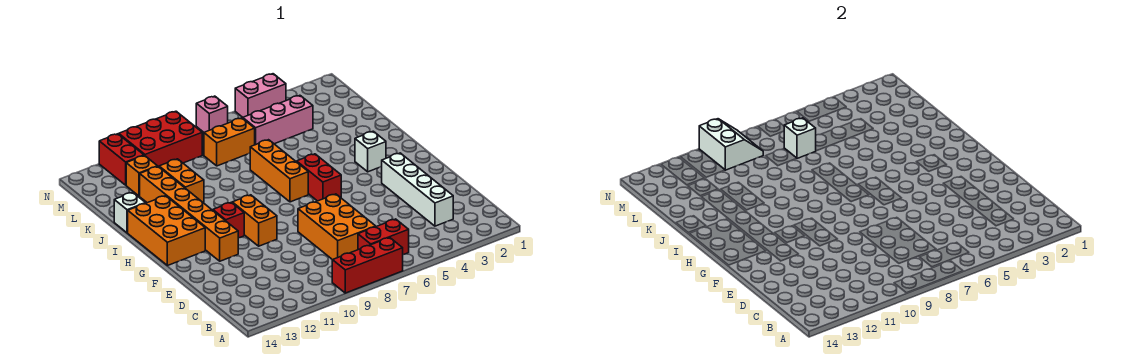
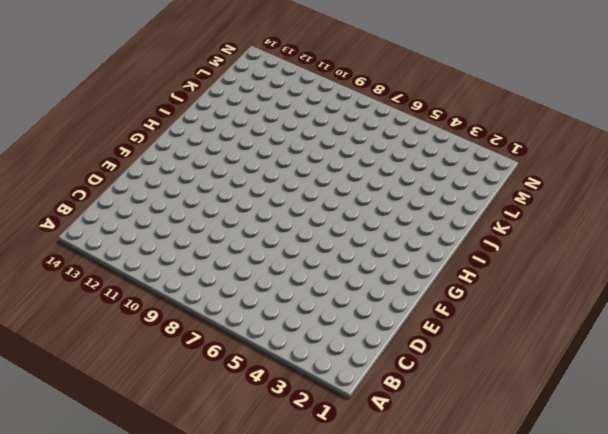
none -> red brick A7:A9 level 1
none -> red brick B6:B7 level 1
none -> white brick C3:F3 level 1

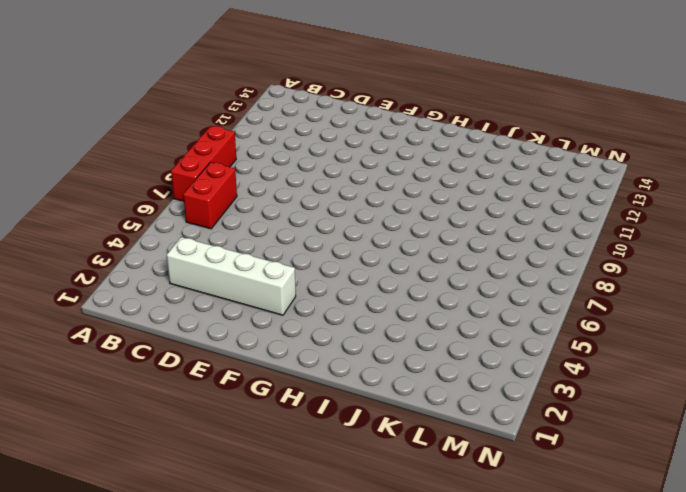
none -> orange brick C7:E8 level 1
none -> orange brick F10:G10 level 1
none -> orange brick F12:K12 level 1

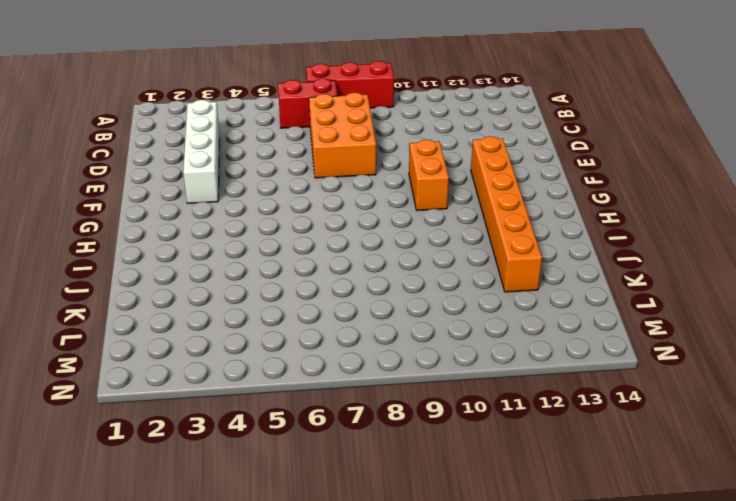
none -> red brick G6:H6 level 1
none -> red brick G11 level 1
none -> orange brick G13:I14 level 1

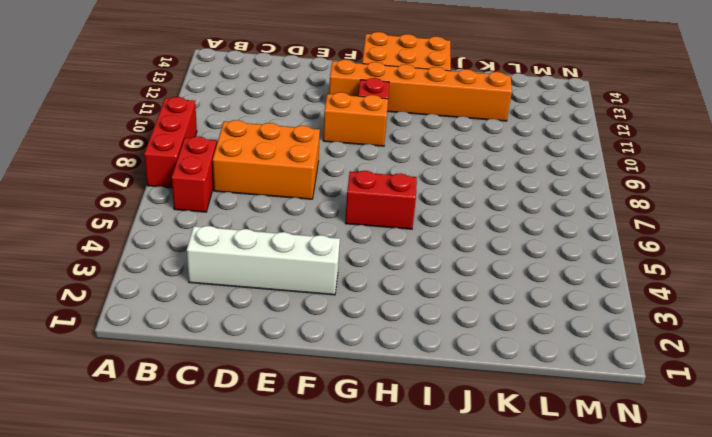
none -> white brick H3 level 1
none -> orange brick H7:J7 level 1
none -> orange brick J11:K11 level 1

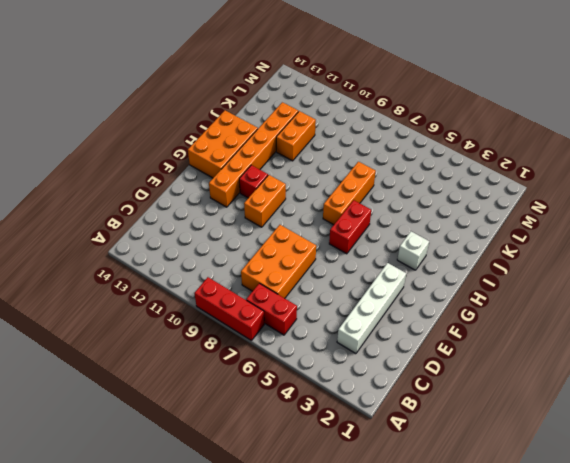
none -> white brick J14 level 1
none -> pink brick L4:L6 level 1
none -> orange brick L7:L8 level 1

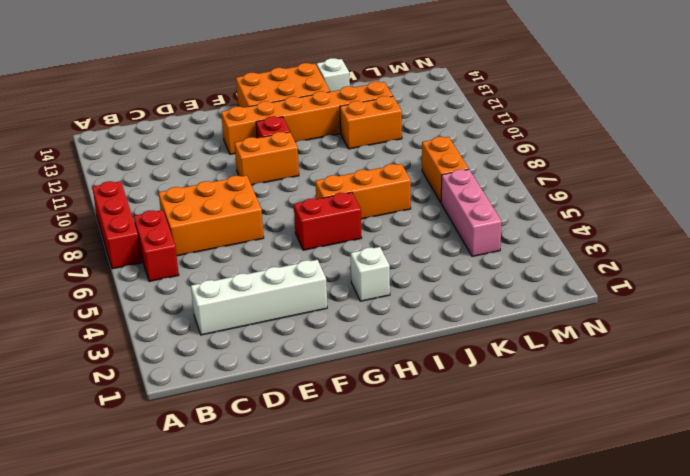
none -> orange brick L12 level 1
none -> red brick M9:N11 level 1
none -> red brick M12:N12 level 1

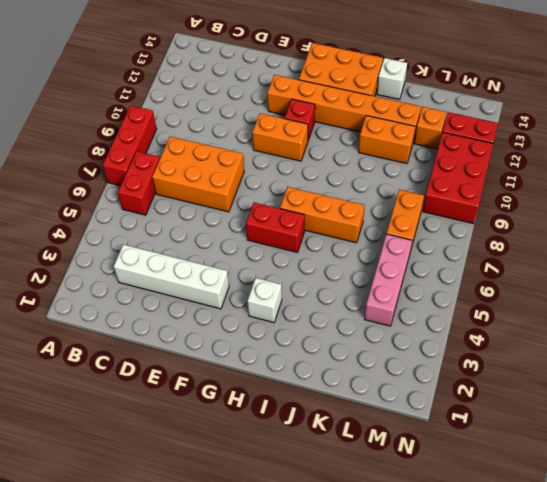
none -> pink brick N4:N5 level 1
none -> pink brick N7 level 1
none -> white brick L7 level 2

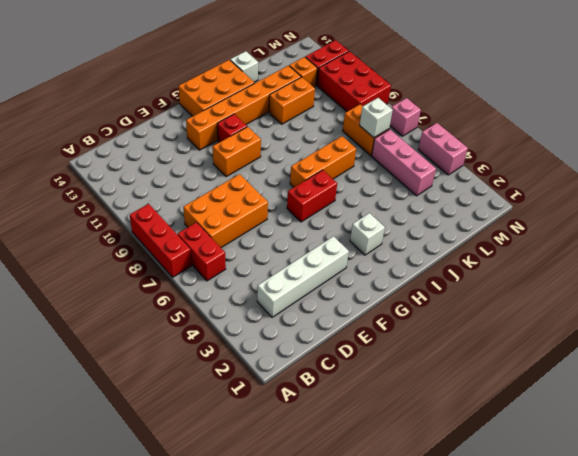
none -> white slope M9:N10 level 2 top 10

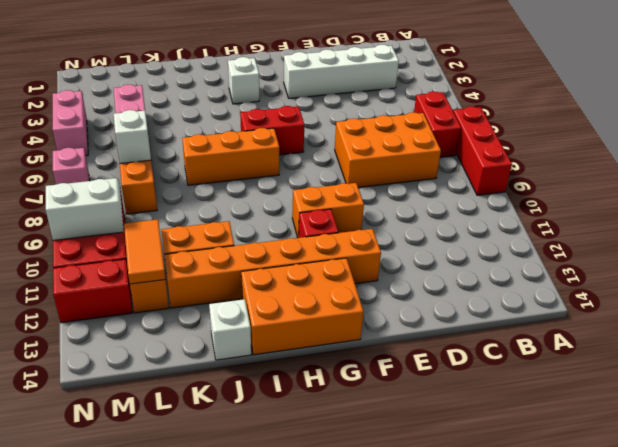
orange tile L11:L12 level 2 -> none

